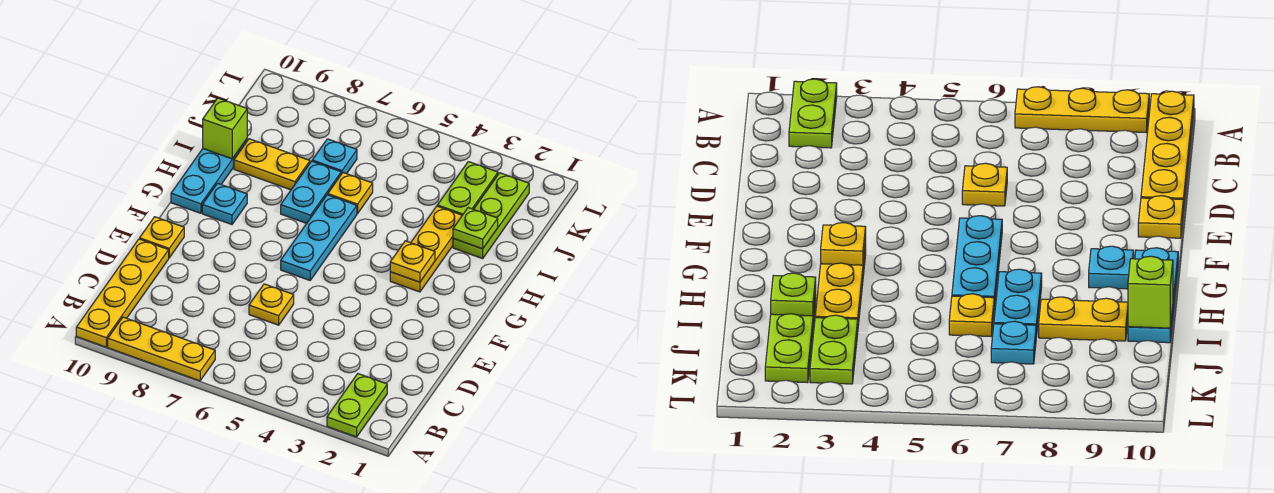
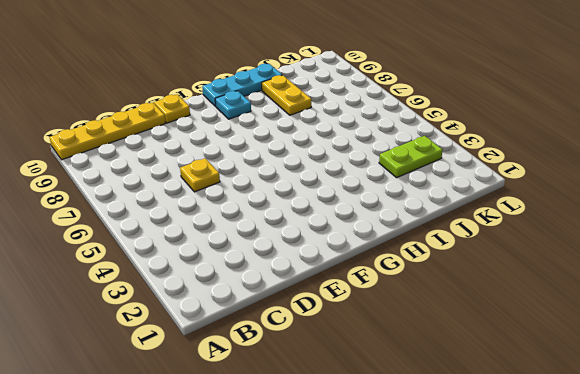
none -> lime plate A2:B2 level 1
none -> yellow plate A7:A9 level 1
none -> cyan plate F6:H6 level 1

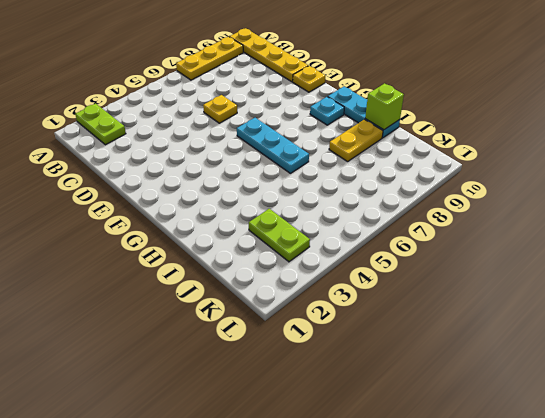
none -> yellow plate G3:I3 level 1
none -> cyan plate H7:I7 level 1
none -> lime plate I2:K2 level 1

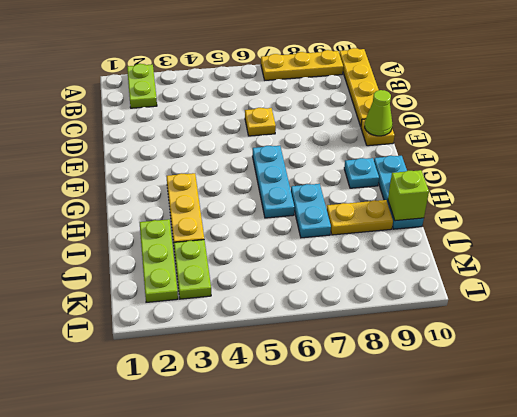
lime cone E10 level 2 -> none
none -> yellow plate I6 level 1
none -> cyan plate J7 level 1
none -> yellow plate G3 level 2

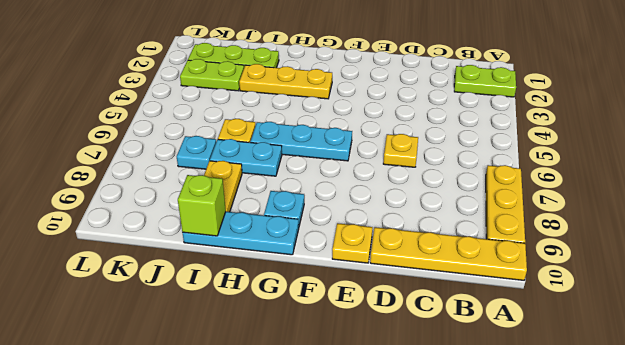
none -> yellow plate G3 level 2
none -> lime plate I2 level 2

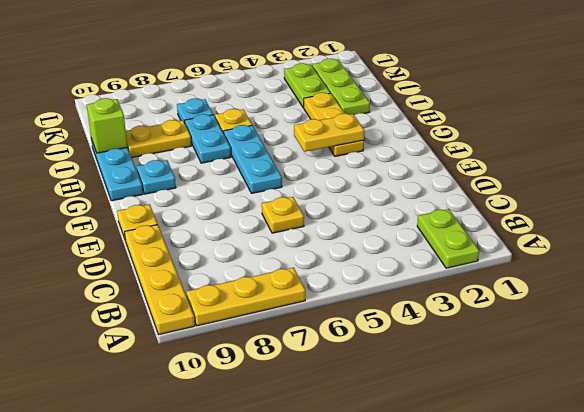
yellow plate G3:G4 level 2 -> yellow plate G3 level 2
none -> lime plate I2 level 2

